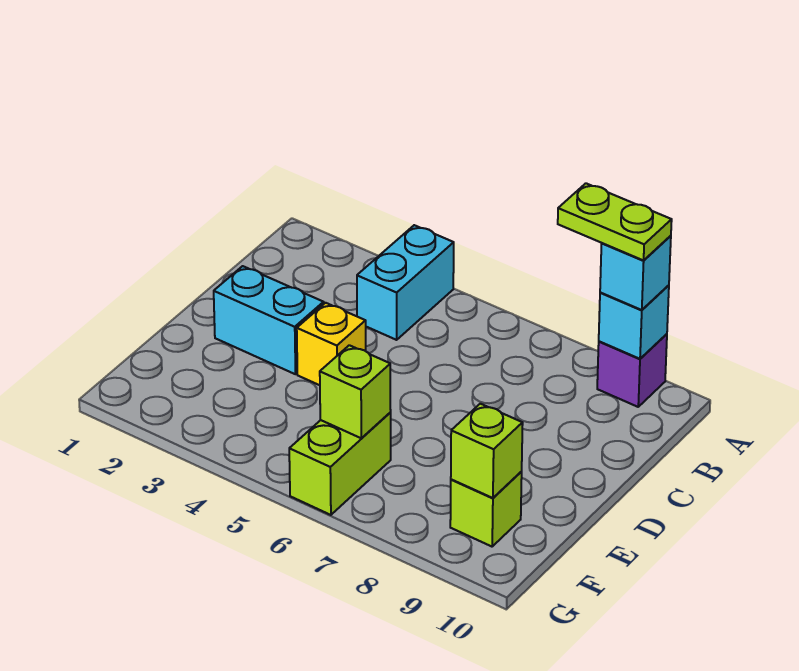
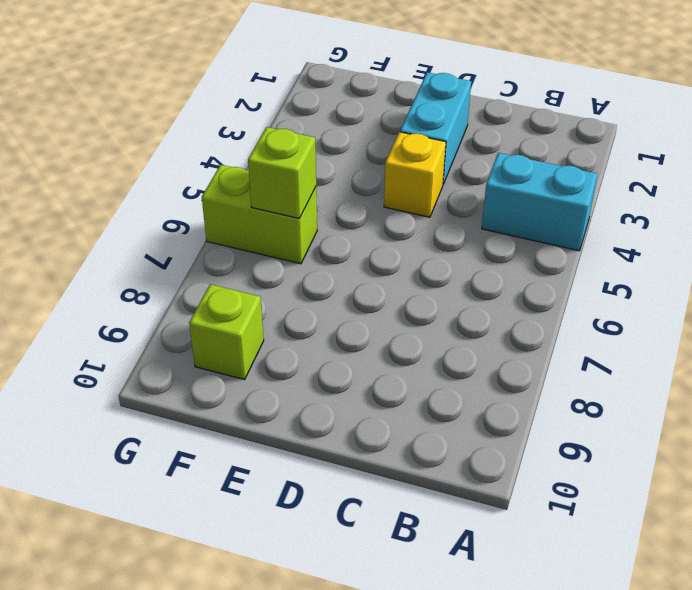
none -> purple brick A9 level 1
none -> cyan brick A9 level 2

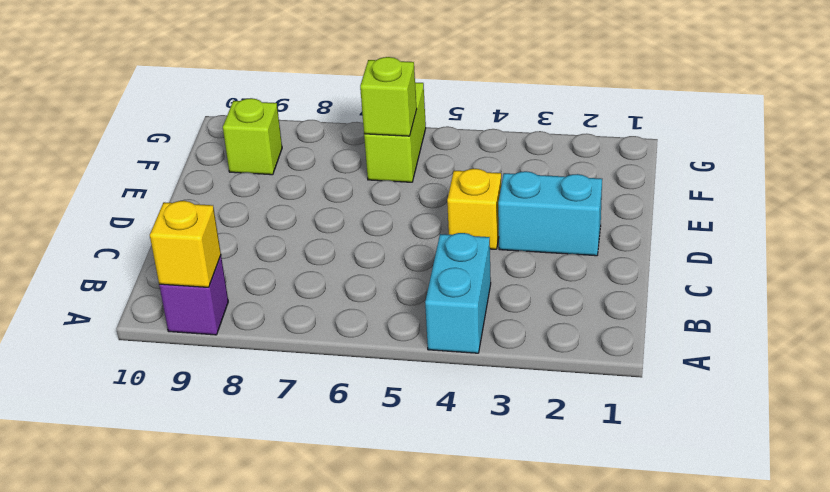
yellow brick A9 level 2 -> cyan brick A9 level 2
none -> lime brick F9 level 2
none -> cyan brick A9 level 3

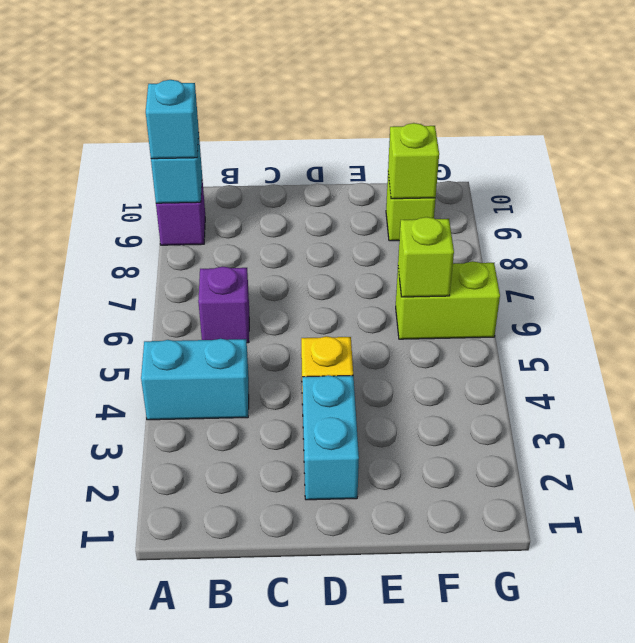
purple brick B6 level 1 -> none
none -> lime plate A8:A9 level 4

